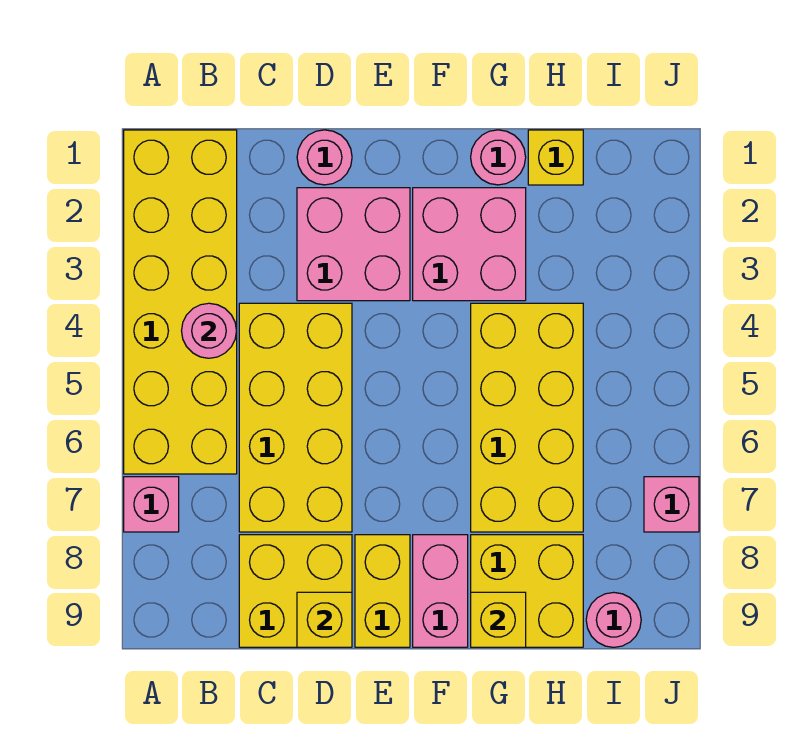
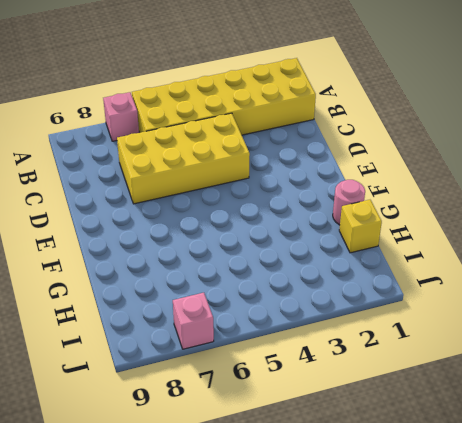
none -> yellow brick C8:D9 level 1
none -> pink round brick D1 level 1
none -> pink brick D2:E3 level 1

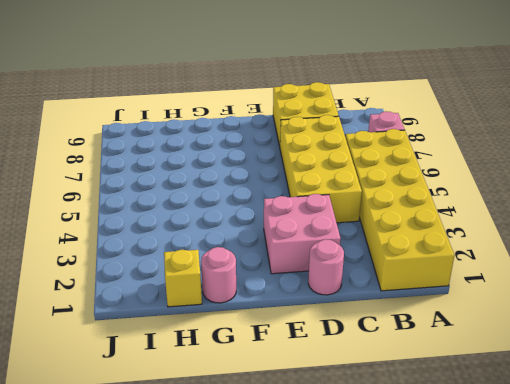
none -> yellow brick E8:E9 level 1
none -> pink brick F2:G3 level 1
none -> pink brick F8:F9 level 1

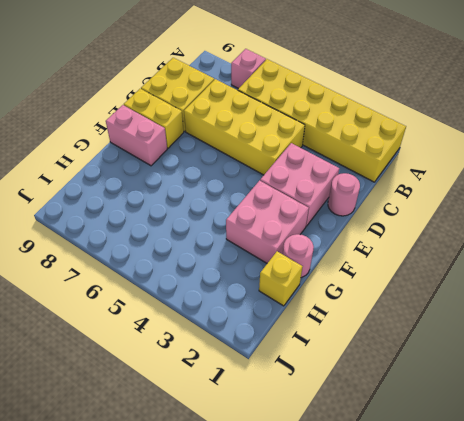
none -> yellow brick G4:H7 level 1
none -> yellow brick G8:H9 level 1
none -> pink round brick I9 level 1

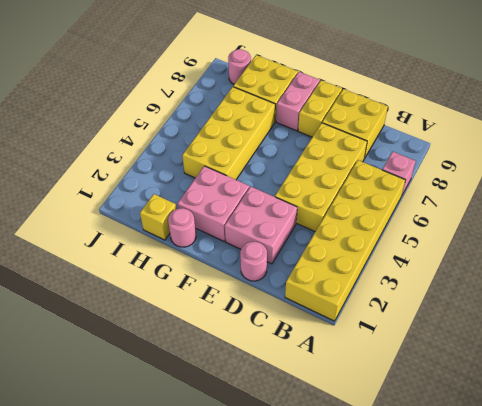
none -> pink brick J7 level 1
none -> pink round brick B4 level 2
none -> yellow brick D9 level 2

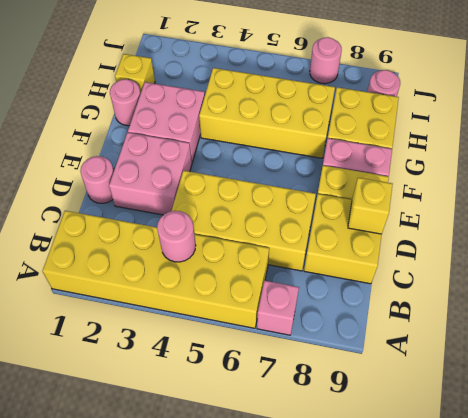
pink round brick J7 level 1 -> pink brick J7 level 1
none -> yellow brick G9 level 2

